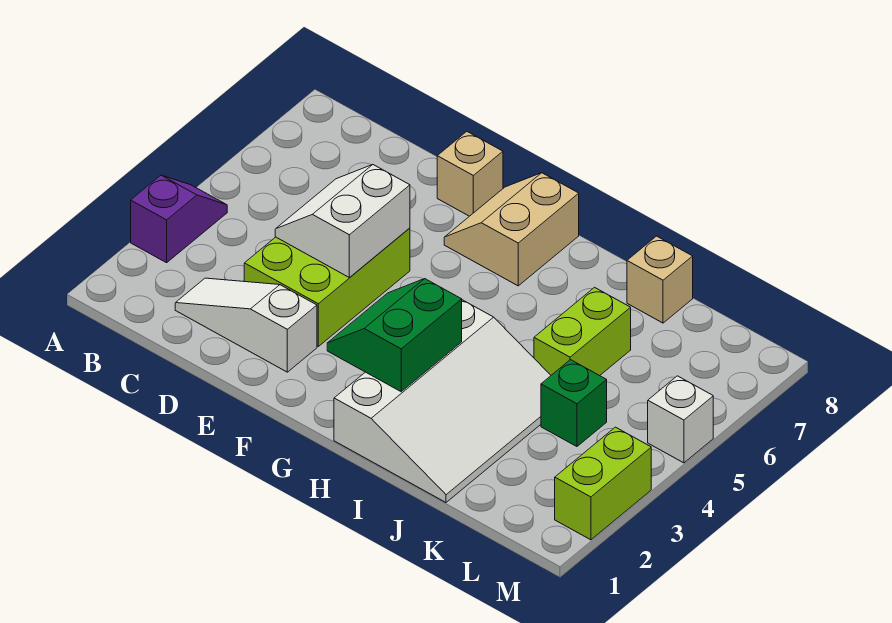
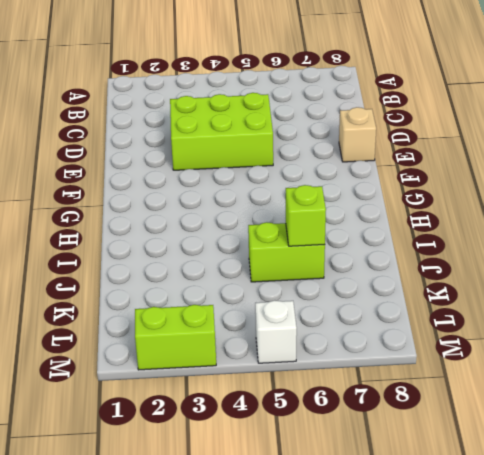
lime brick J6 level 2 -> none
none -> purple slope A3:A4 level 1 top 3
none -> white slope C2:E2 level 1 top E
none -> tan slope F7:G8 level 1 top G

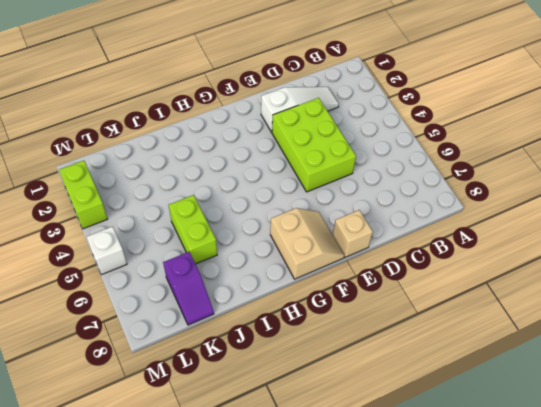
purple slope K7:K8 level 1 top 7 -> purple slope A3:A4 level 1 top 3
none -> white slope H1:J4 level 1 top H
none -> tan brick J8 level 1
none -> green brick K4 level 1

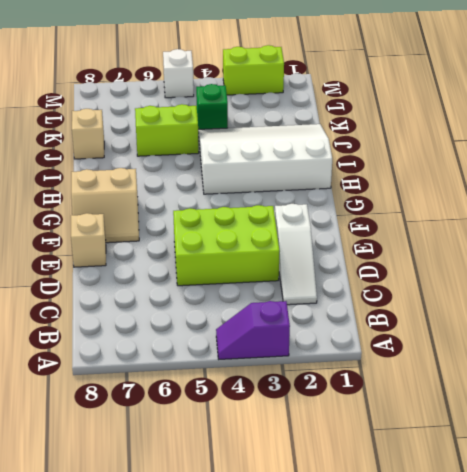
none -> white slope D4:E5 level 2 top E
none -> green slope G2:H3 level 2 top H

